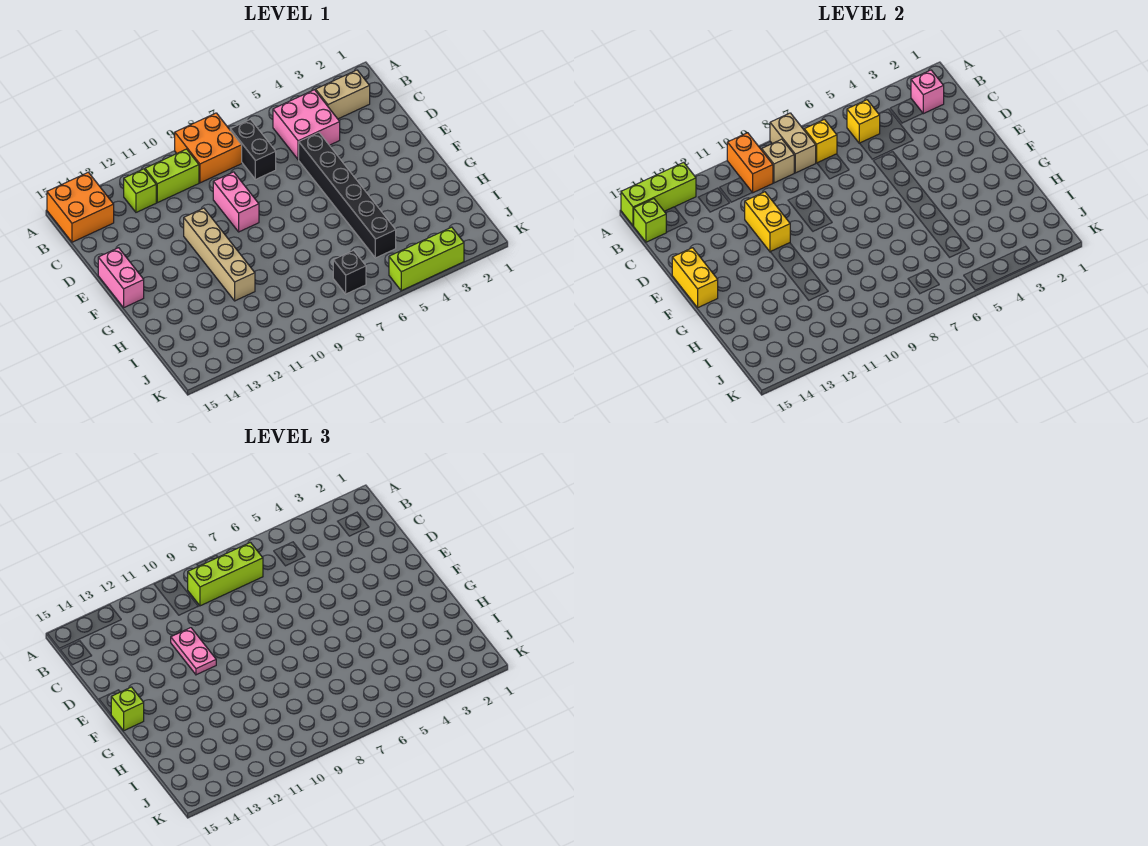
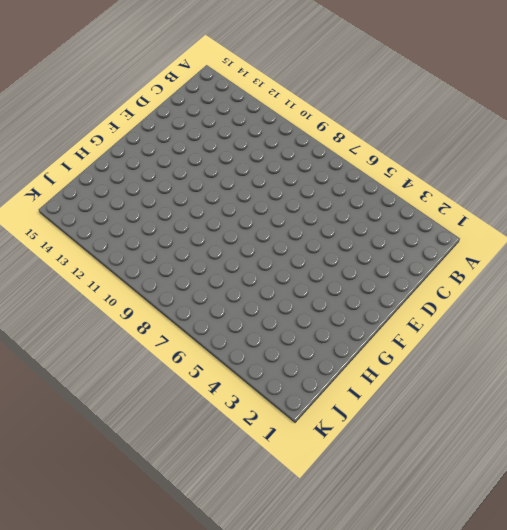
none -> orange brick A8:B9 level 1
none -> orange brick A14:B15 level 1
none -> tan brick B2:B3 level 1

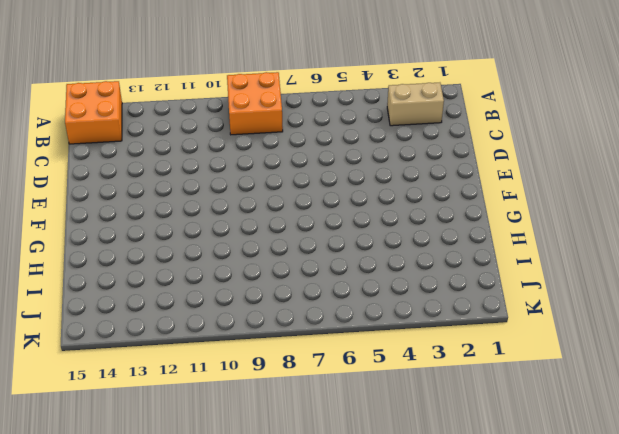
none -> pink brick B4:C5 level 1
none -> black brick B7:C7 level 1
none -> lime brick B10:B11 level 1

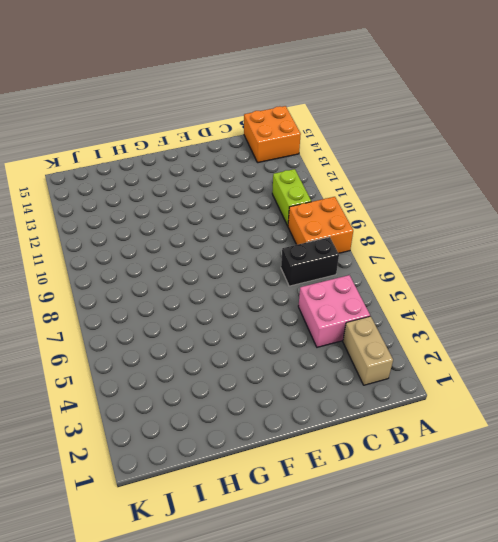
none -> lime brick B12 level 1
none -> black brick D5:I5 level 1
none -> pink brick D9:E9 level 1

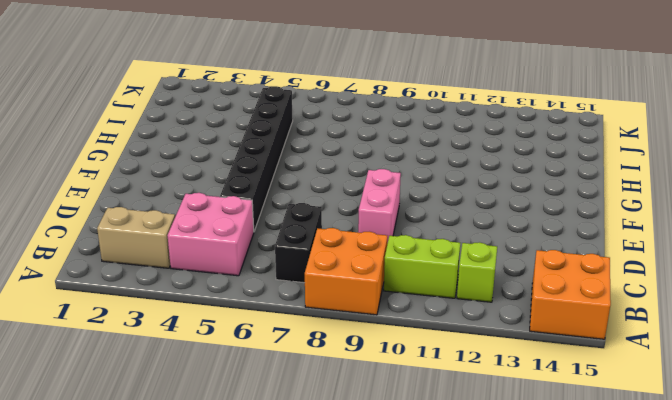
none -> tan brick E11:H11 level 1
none -> pink brick E15:F15 level 1
none -> black brick J7 level 1

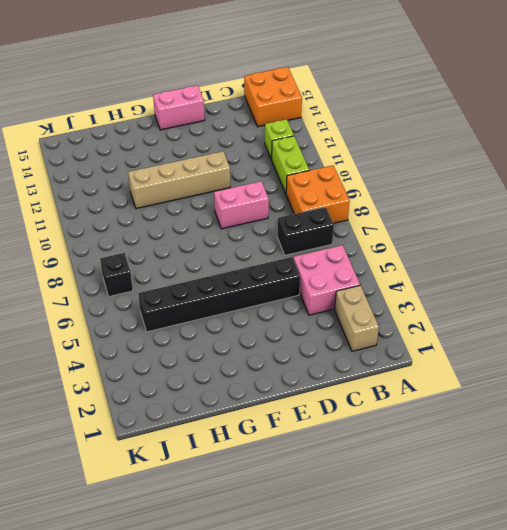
none -> lime brick K3:K5 level 1
none -> tan brick A8:B8 level 2
none -> orange brick A10:B10 level 2

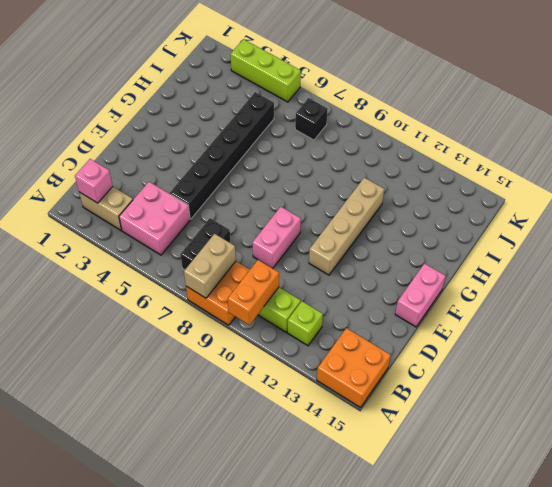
none -> lime brick A13:A15 level 2
none -> yellow brick B5 level 2
none -> yellow brick B7 level 2

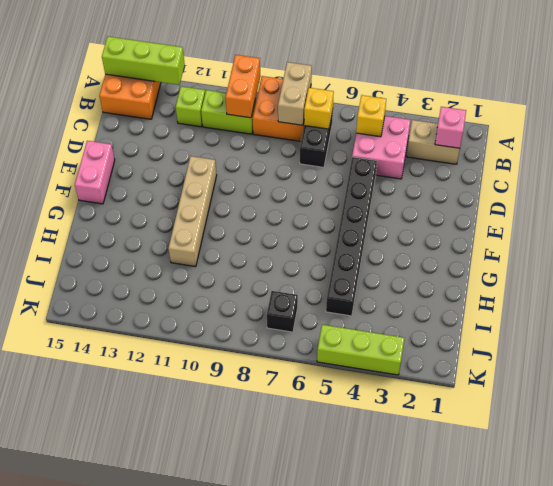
none -> pink brick D9:E9 level 1
none -> tan brick B9 level 2
none -> lime brick B15 level 2

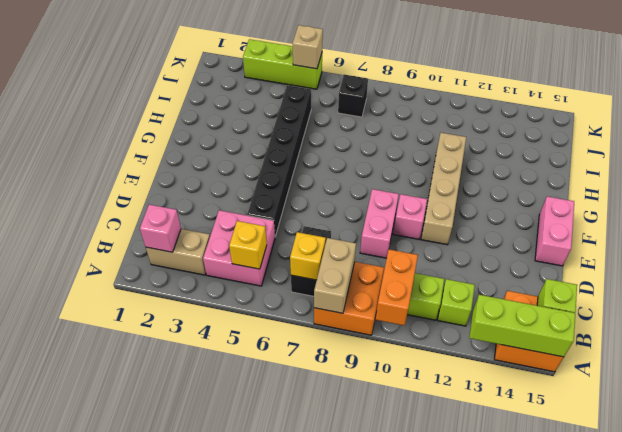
pink brick E10 level 1 -> none
tan brick K5 level 2 -> tan brick B9 level 2
none -> yellow brick D11:E11 level 2
none -> yellow brick E15:F15 level 2
none -> lime brick B7:B9 level 3

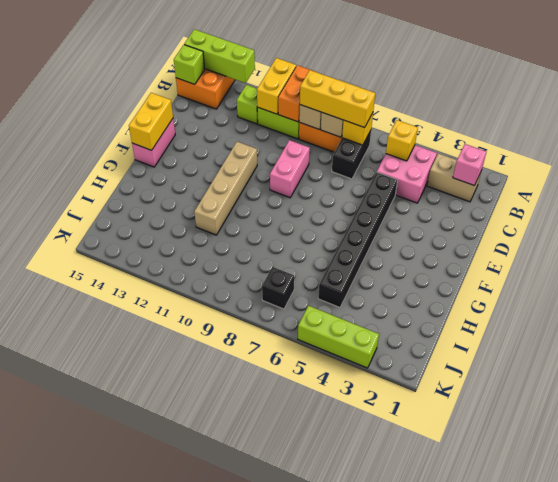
yellow brick A11:B11 level 2 -> yellow brick D11:E11 level 2
yellow brick B7:B9 level 3 -> lime brick B7:B9 level 3
none -> pink plate D11:E11 level 3
none -> lime brick F15 level 3

